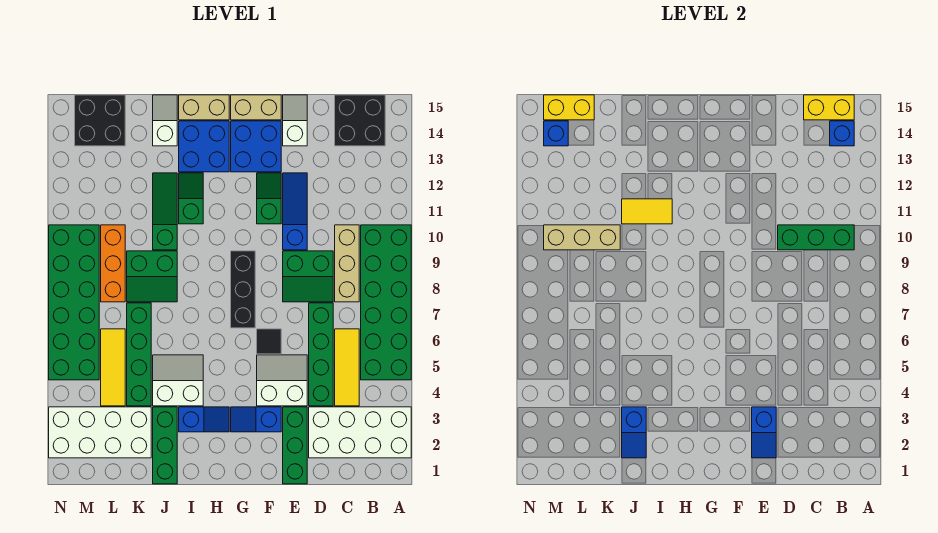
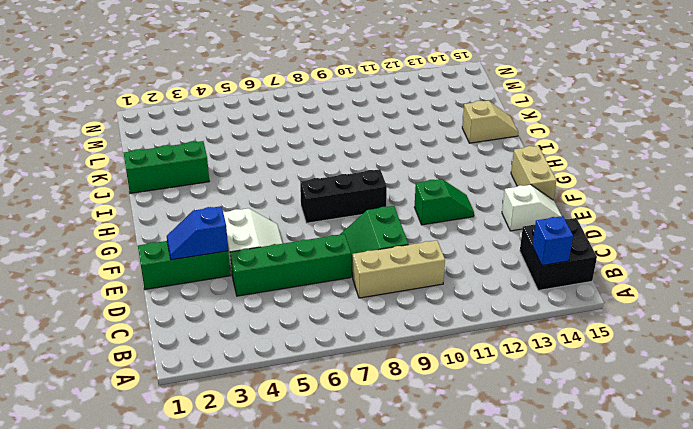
tan slope J14:J15 level 1 top 14 -> white slope J14:J15 level 1 top 14
none -> white brick A2:D3 level 1
none -> green brick A5:B10 level 1
none -> yellow tile C4:C6 level 1
none -> blue slope E10:E12 level 1 top 10

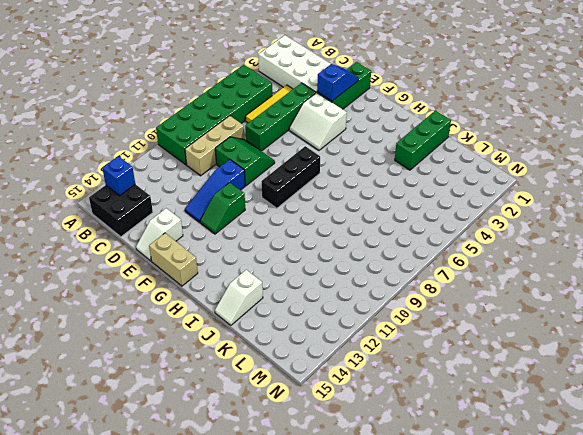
none -> blue slope F3:G3 level 1 top F
none -> black tile F6 level 1
none -> blue brick F13:G14 level 1
none -> blue slope H3:I3 level 1 top I

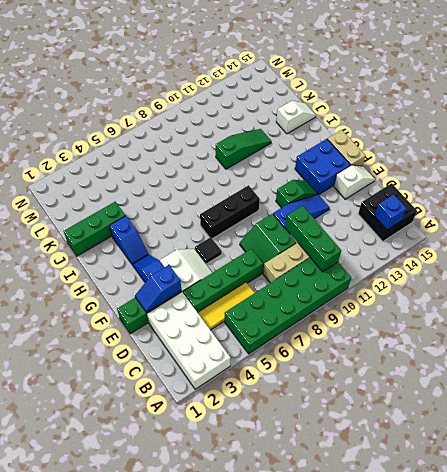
none -> blue brick H13:I14 level 1
none -> tan brick H15:I15 level 1
none -> white slope I4:J5 level 1 top 4
none -> green slope I11:I12 level 1 top 11

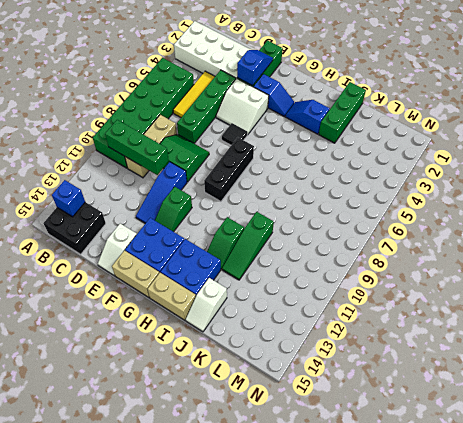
none -> white slope I4:J5 level 1 top 4
none -> green slope J8:K9 level 1 top 9
none -> white brick K2:N3 level 1
none -> green brick K4:K7 level 1

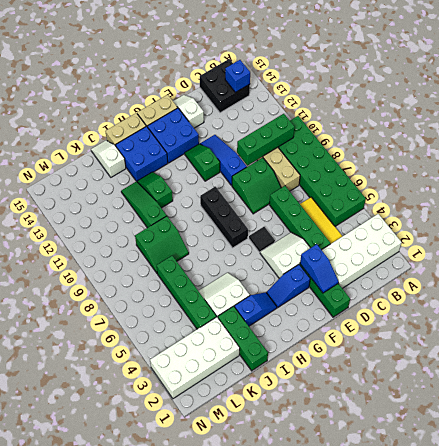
none -> yellow tile L4:L6 level 1
none -> orange brick L8:L10 level 1
none -> black brick L14:M15 level 1
none -> green brick M5:N10 level 1

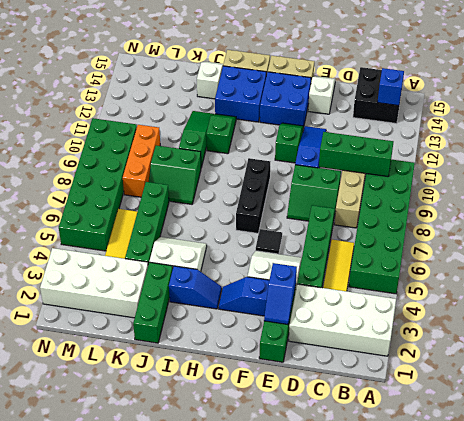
none -> black brick L14:M15 level 1
none -> yellow brick B15:C15 level 2
none -> yellow tile I11:J11 level 2
none -> blue slope J2:J3 level 2 top 3

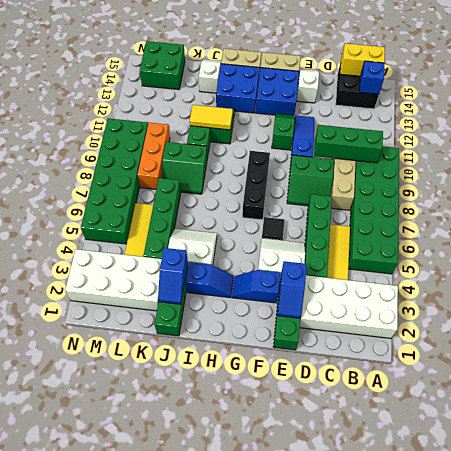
green brick L14:M15 level 1 -> black brick L14:M15 level 1
none -> tan brick K10:M10 level 2
none -> yellow brick L15:M15 level 2
none -> blue brick M14 level 2

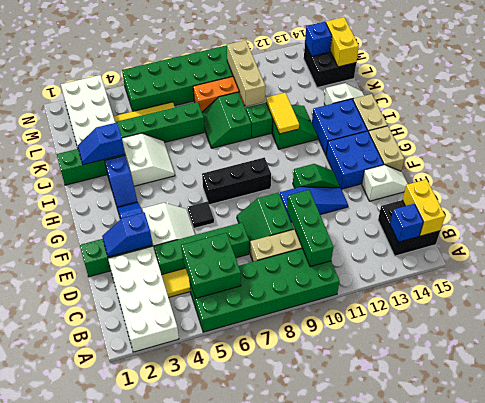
green brick B5:C6 level 2 -> none

